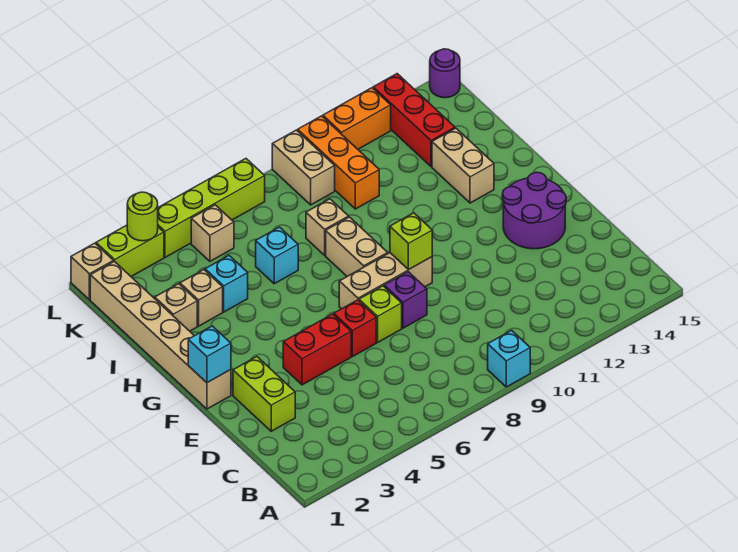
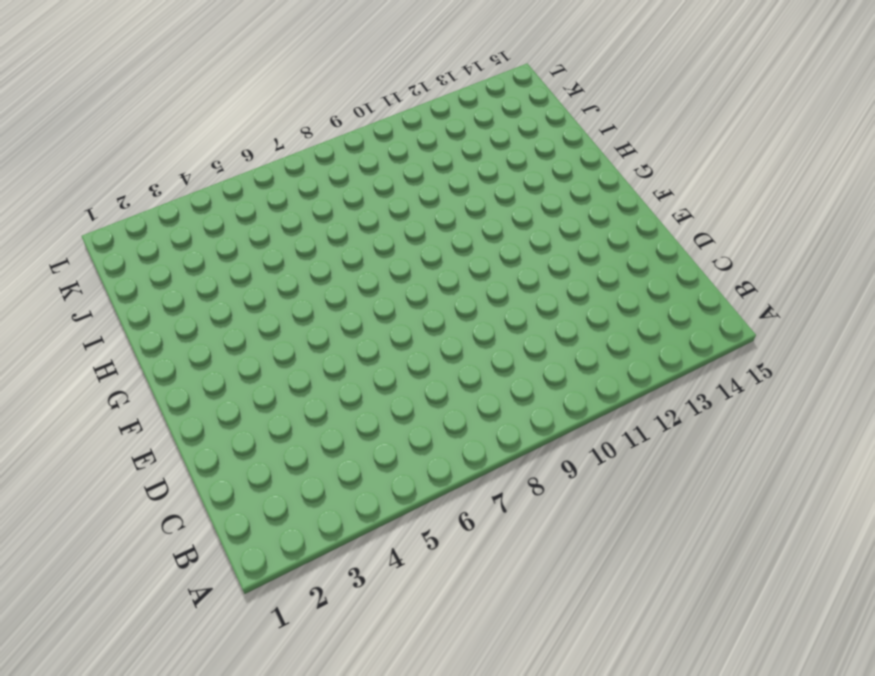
none -> cyan brick A9 level 1
none -> lime brick D2:E2 level 1
none -> red brick E4:E5 level 1

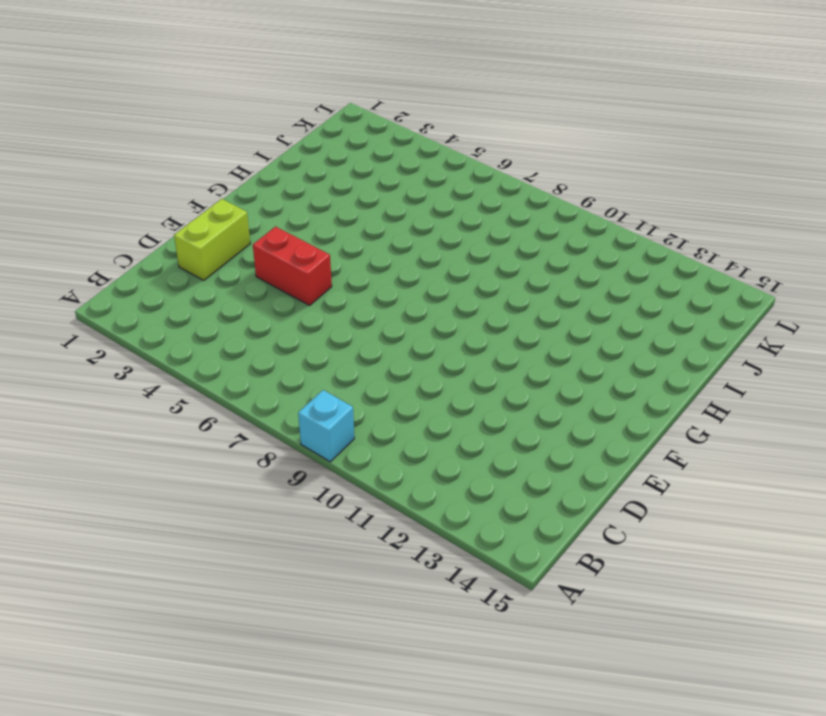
none -> red brick E6 level 1
none -> lime brick E7 level 1
none -> purple brick E8 level 1

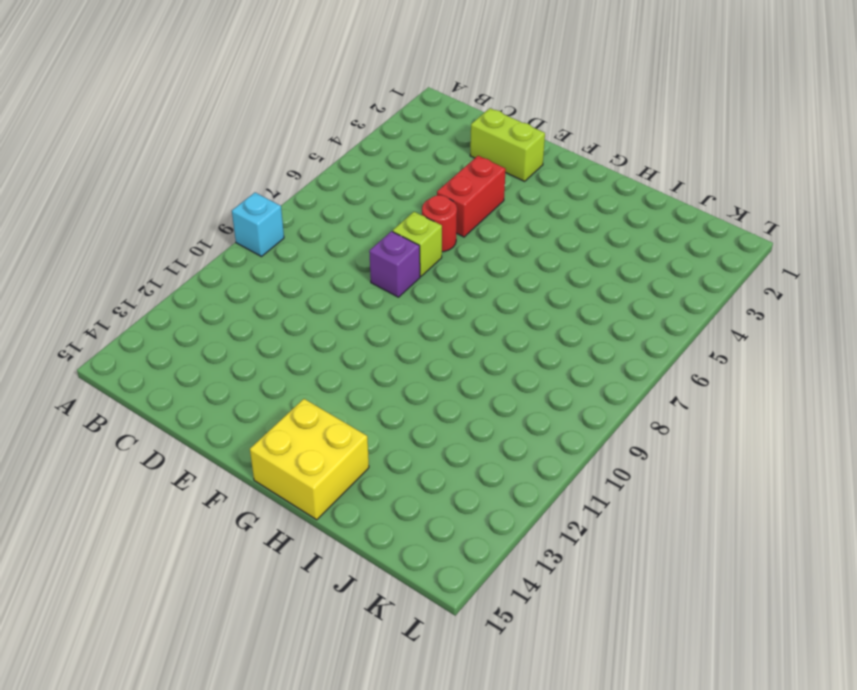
red round brick E6 level 1 -> red brick E6 level 1
yellow brick G14:H15 level 1 -> none
none -> purple round brick E13:F14 level 1
none -> tan brick F1:K1 level 1
none -> tan brick F7:F9 level 1

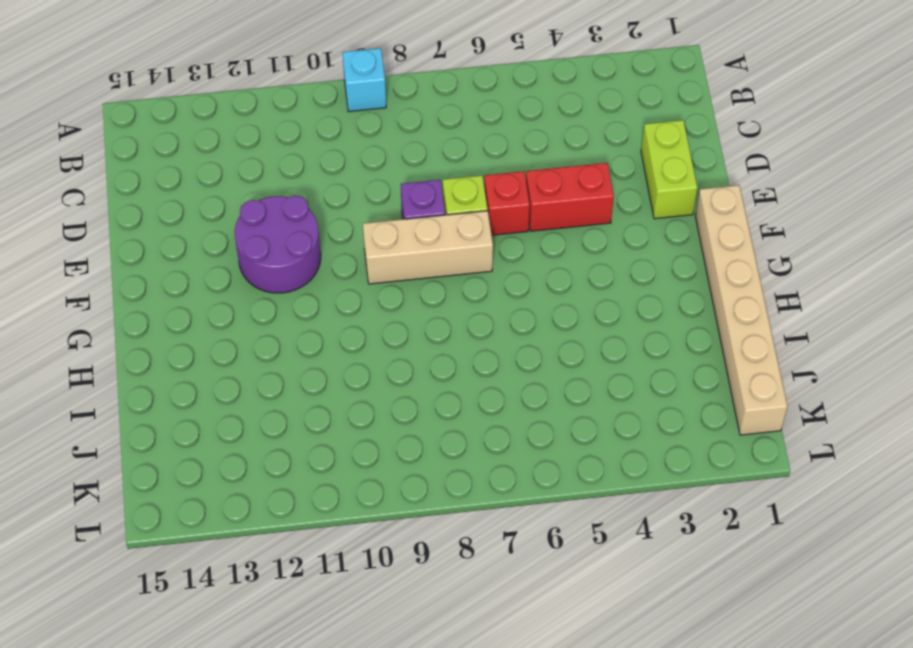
purple round brick E11:F12 level 1 -> purple round brick E13:F14 level 1
none -> tan brick G8:H8 level 1
none -> tan brick H13:I13 level 1
none -> tan brick I2 level 1

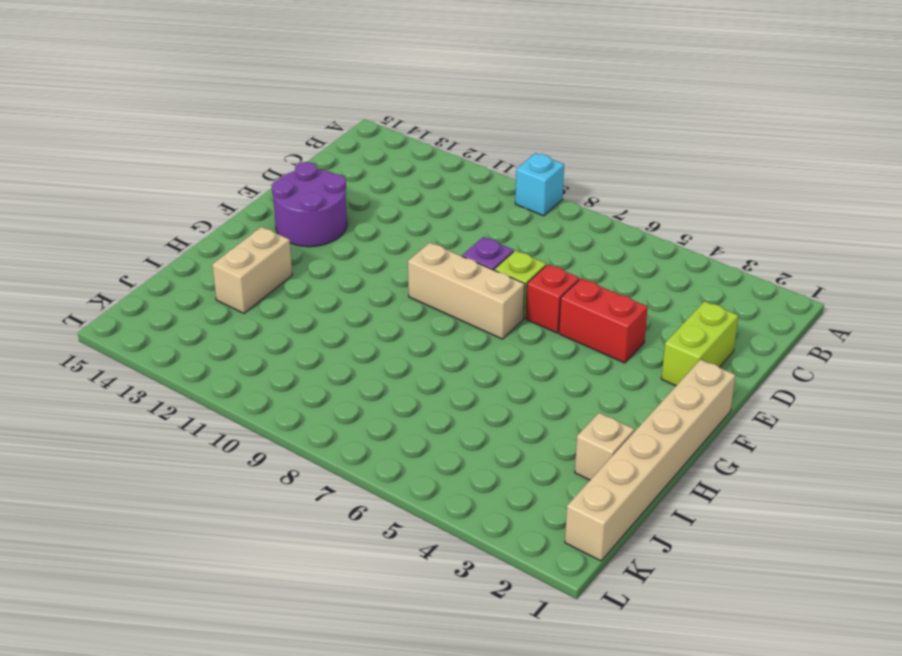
none -> tan brick G8:H8 level 1
none -> tan brick I3 level 1
none -> cyan brick I4 level 1

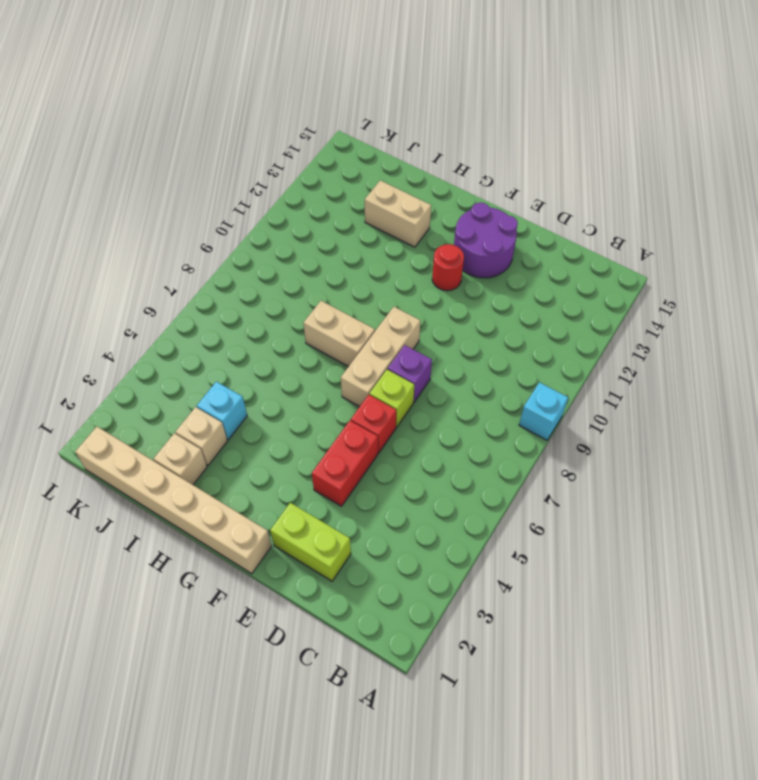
red round brick F12 level 1 -> none
none -> cyan brick I6 level 1
none -> tan brick I8 level 1
none -> orange brick J10:L10 level 1

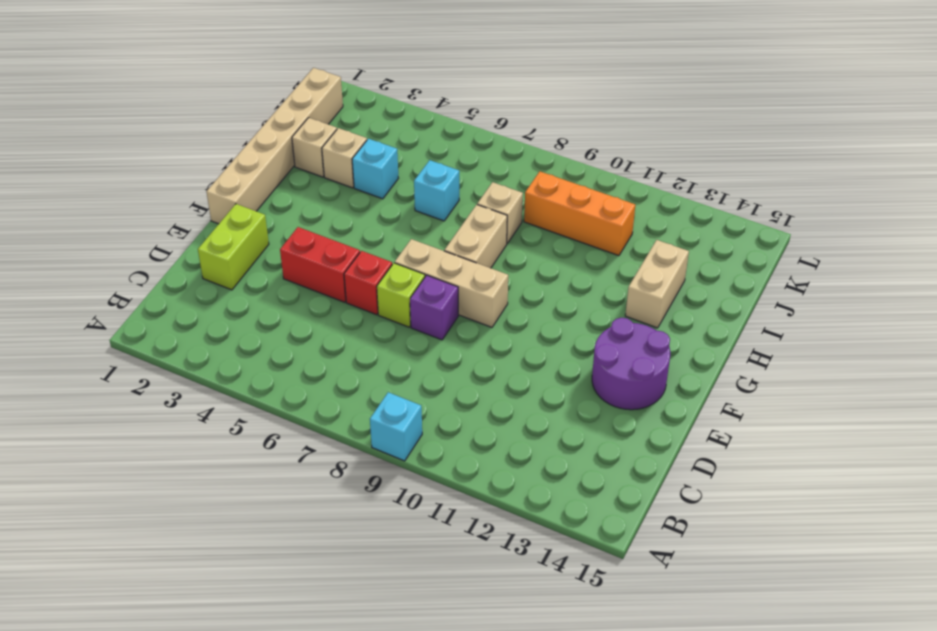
orange brick J9:J11 level 1 -> orange brick J10:L10 level 1
none -> red brick J13:L13 level 1
none -> tan brick K5 level 1
none -> tan brick K9:L9 level 1

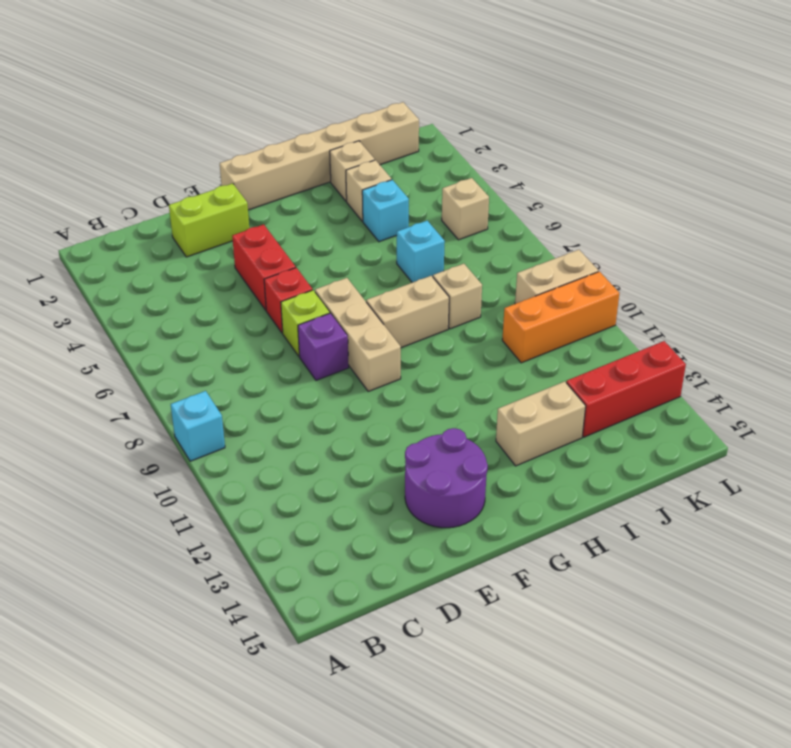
none -> tan brick L1 level 1
none -> lime brick L2:L3 level 1
none -> lime brick L4:L7 level 1

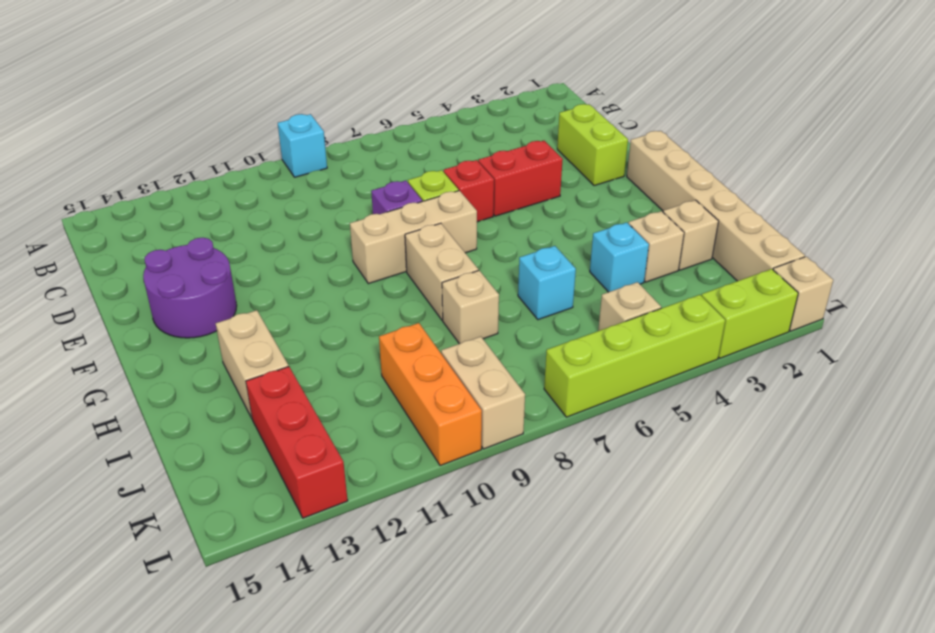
none -> orange brick L11:L12 level 1
none -> purple round brick L15 level 1
none -> cyan brick F1 level 2

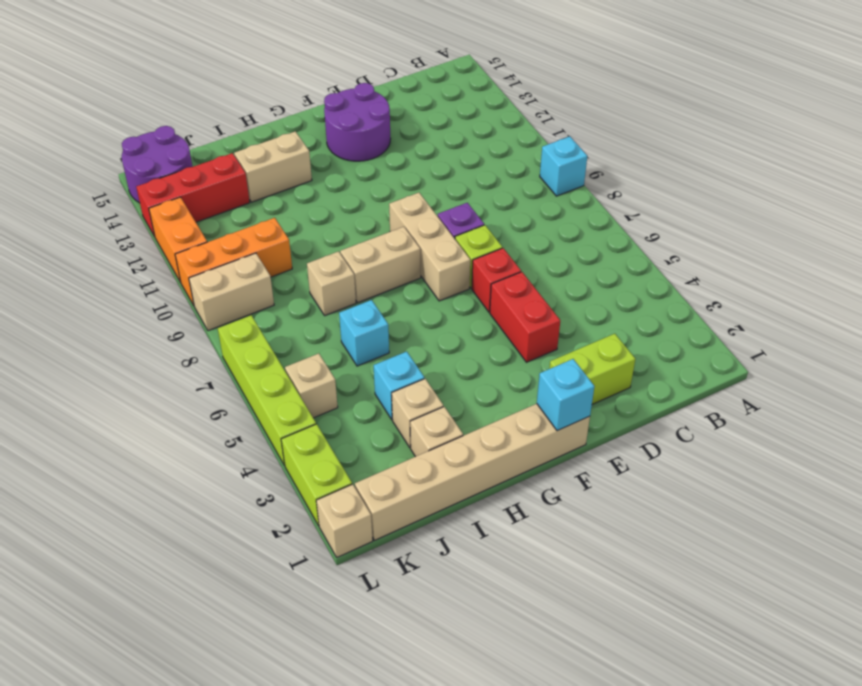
purple round brick K14:L15 level 1 -> purple round brick L15 level 1
none -> lime brick F9 level 2
none -> lime round brick L3 level 2

